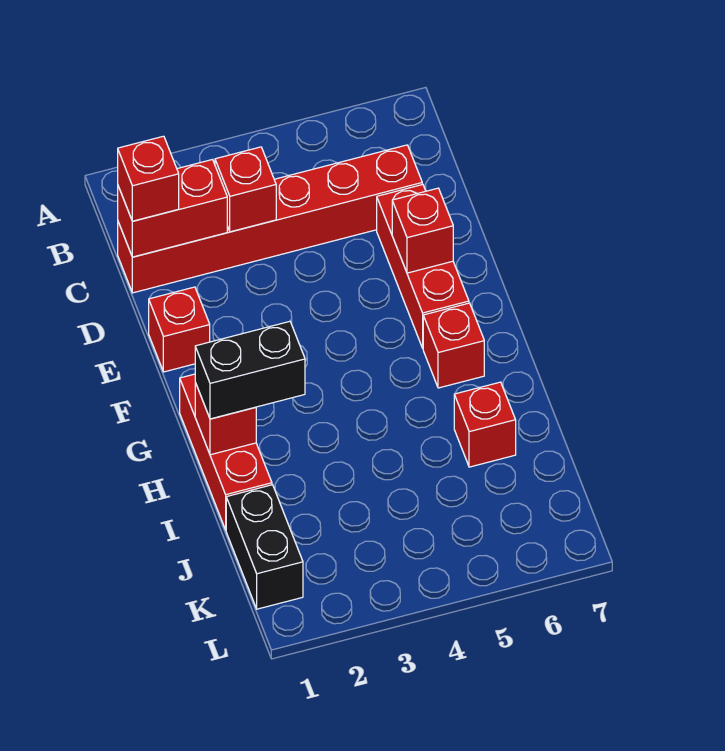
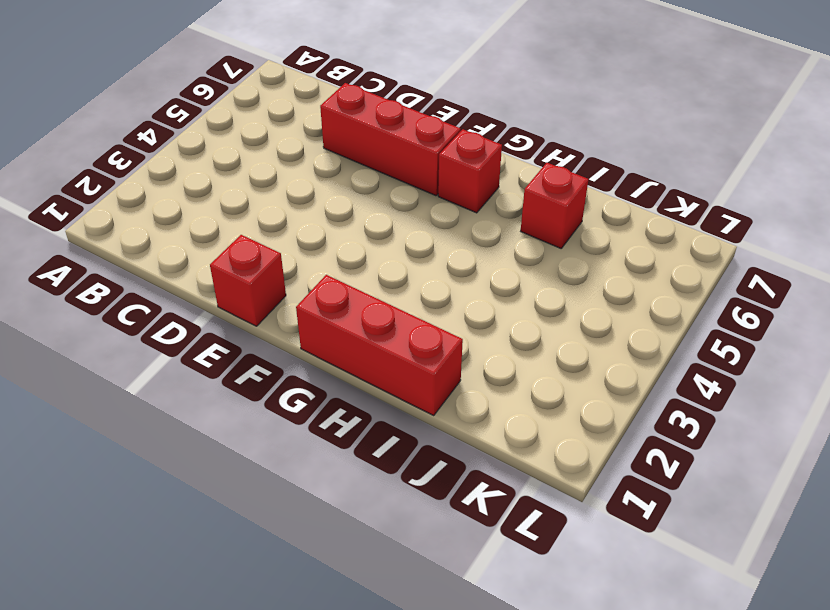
none -> red brick C1:C6 level 1
none -> black brick J1:K1 level 1
none -> red brick C1:C2 level 2

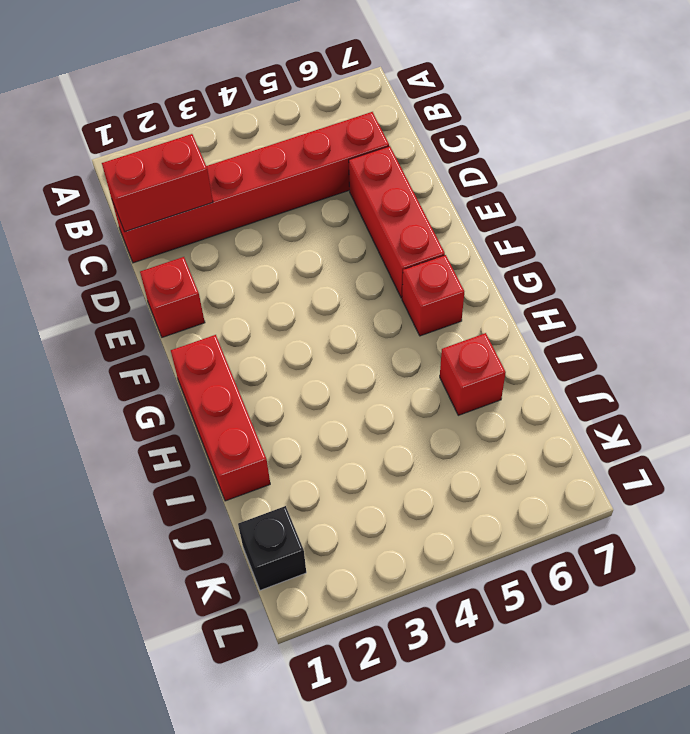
black brick K1 level 1 -> black brick J1:K1 level 1
none -> red brick C3 level 2
none -> red brick E6 level 2
none -> red brick H1 level 2

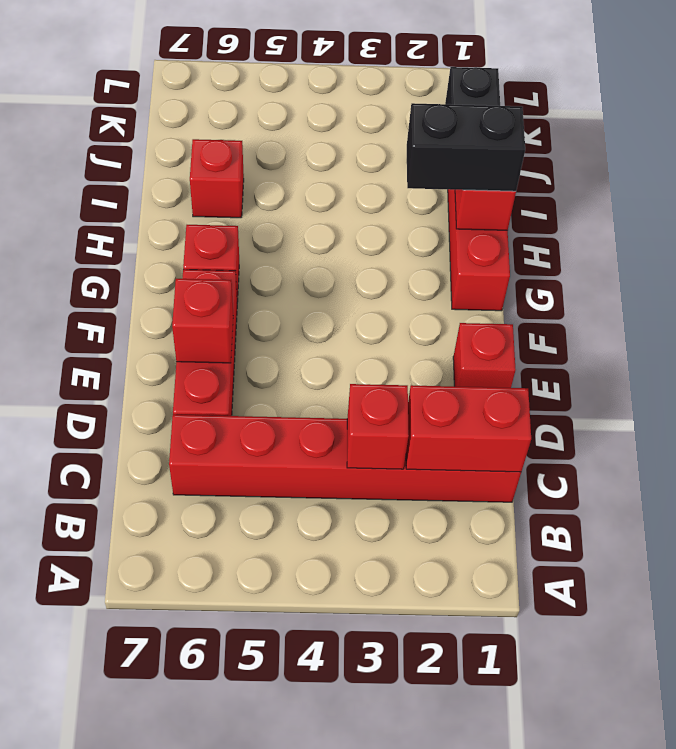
none -> red brick C1 level 3

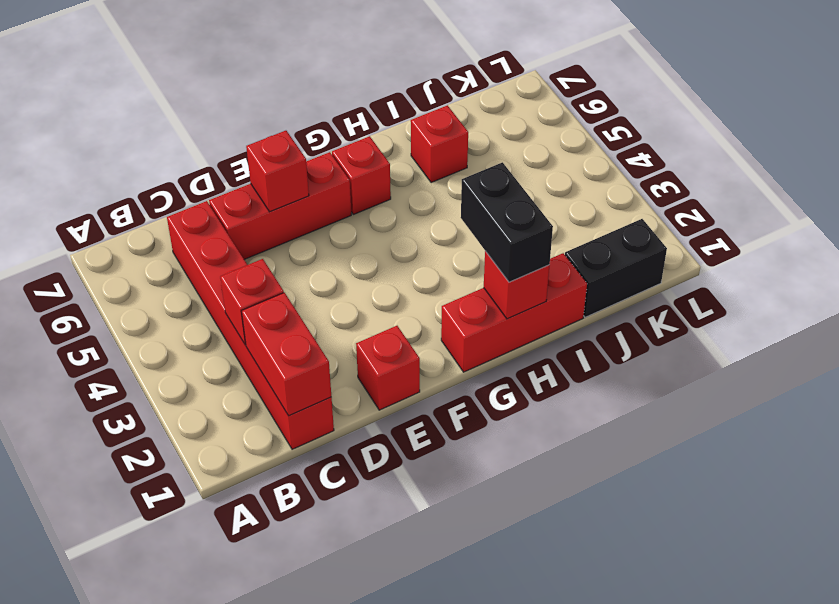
none -> red brick C1 level 3

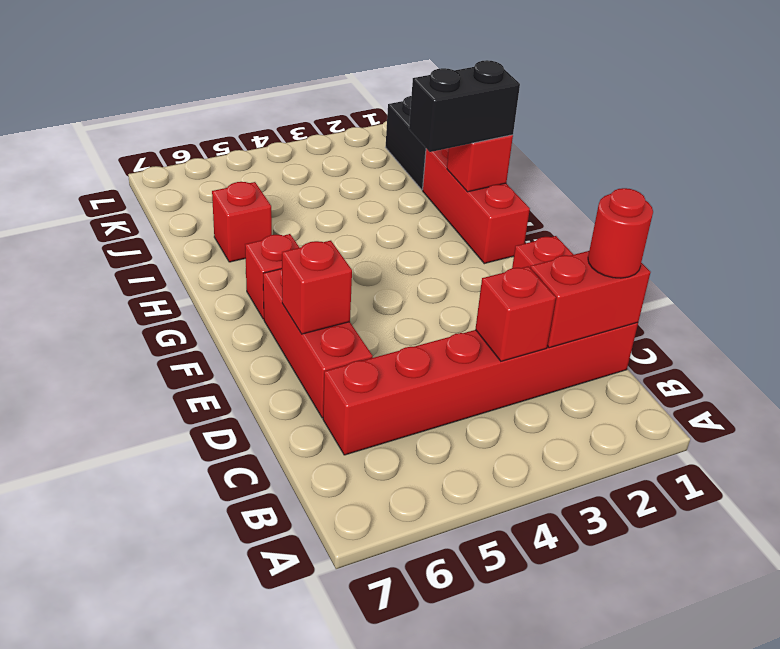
red round brick C1 level 3 -> red brick C1 level 3

